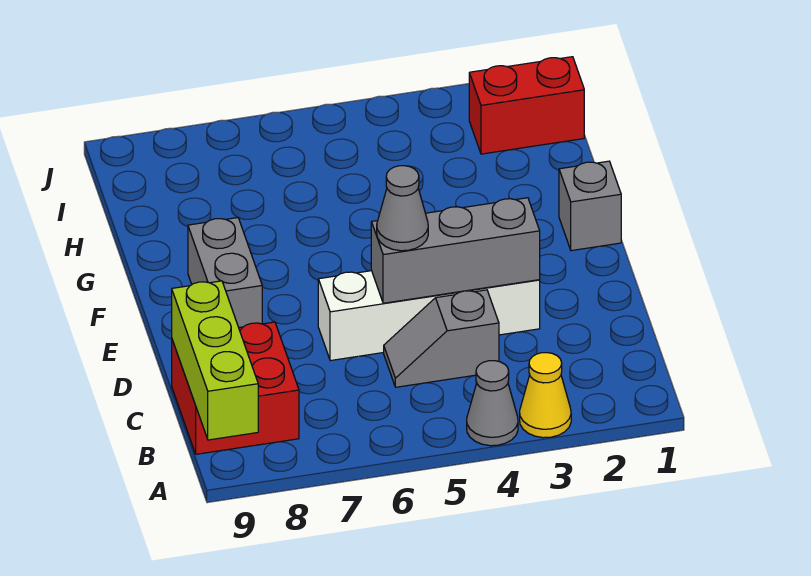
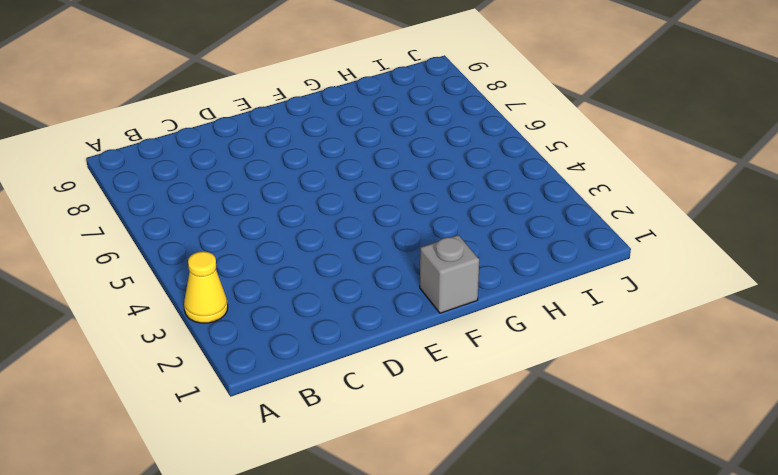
none -> grey cone A4 level 1
none -> red brick B8:C9 level 1

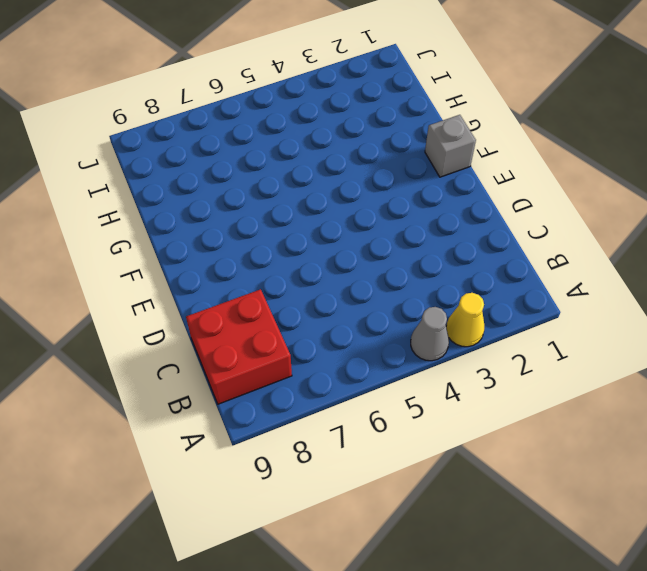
none -> grey slope C4:C5 level 1 top 4
none -> white brick D3:D6 level 1

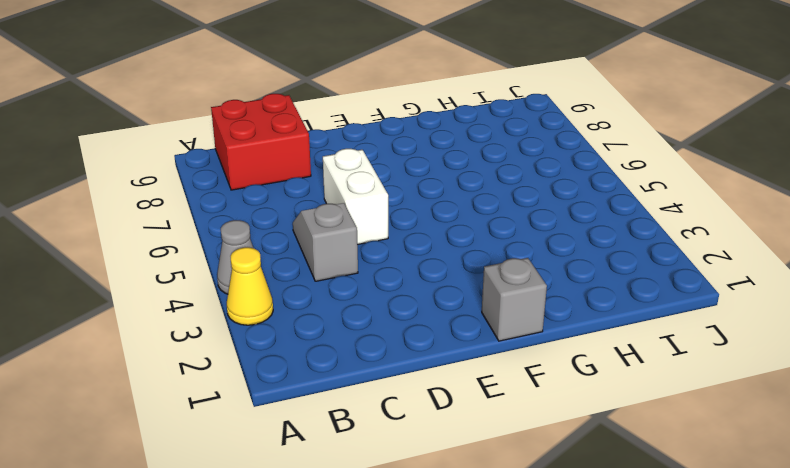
white brick D5:D6 level 1 -> white brick D3:D6 level 1
none -> grey brick E8:F8 level 1
none -> red brick I1:I2 level 1

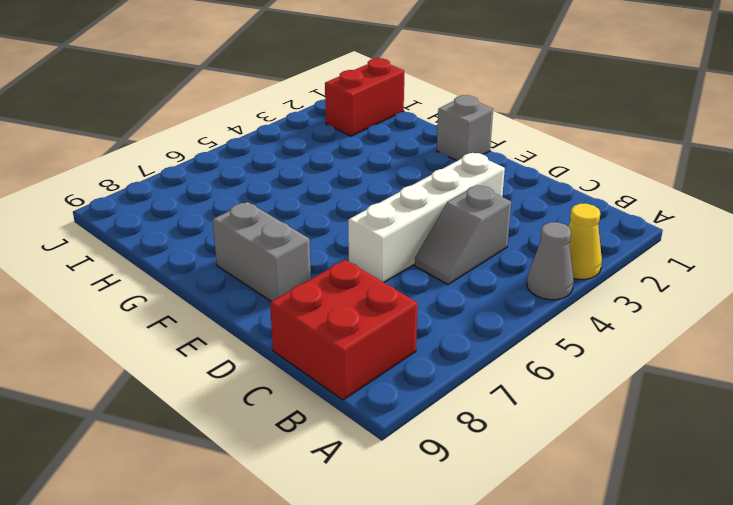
none -> lime brick A9:C9 level 2
none -> grey brick D3:D5 level 2

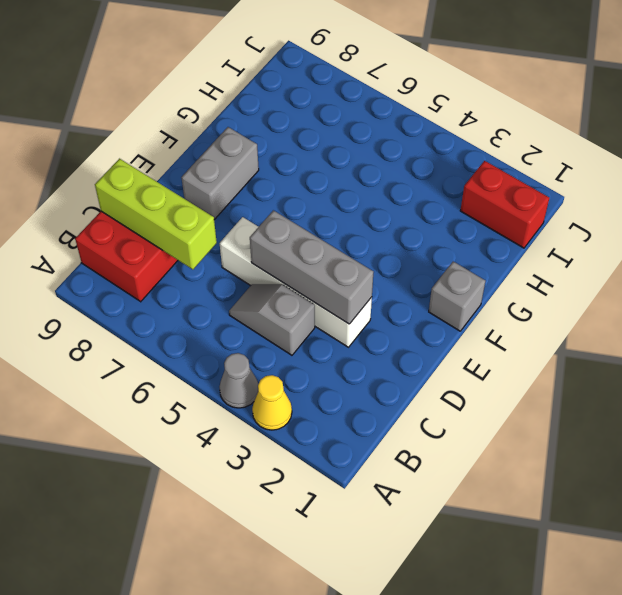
lime brick C7:C9 level 2 -> lime brick A9:C9 level 2
none -> grey cone D5 level 3

